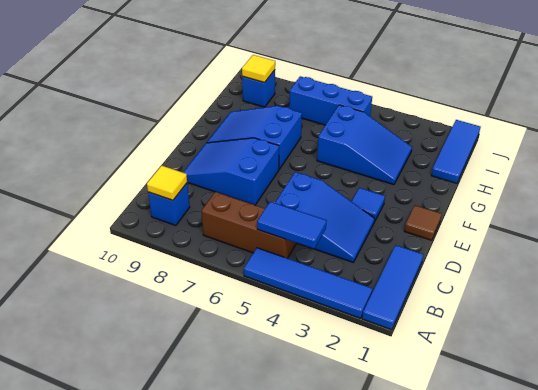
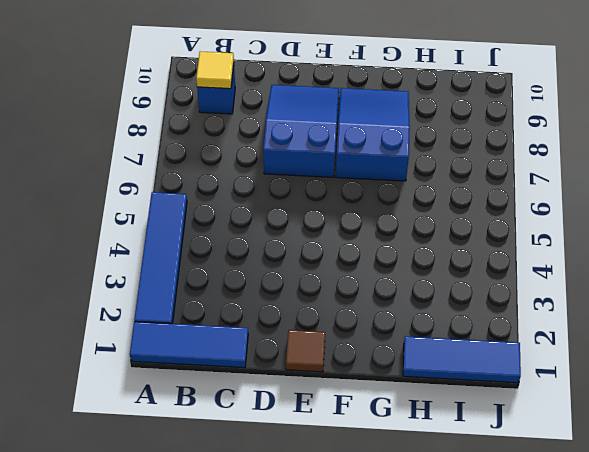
none -> brown brick B5:B7 level 1
none -> blue slope C3:D5 level 1 top 5
none -> blue tile E3 level 1

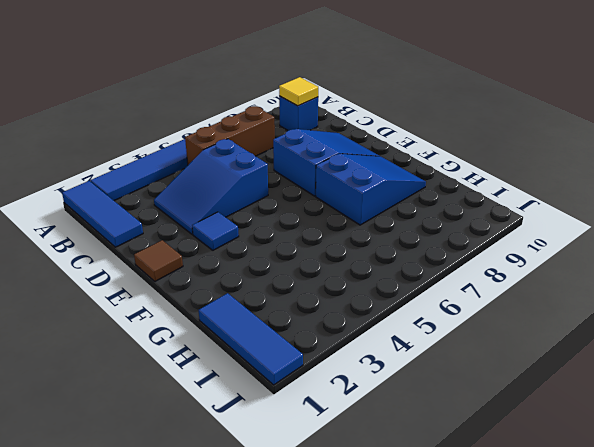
none -> blue slope G3:H5 level 1 top 5
none -> blue brick I5:I7 level 1
none -> blue brick I9 level 1

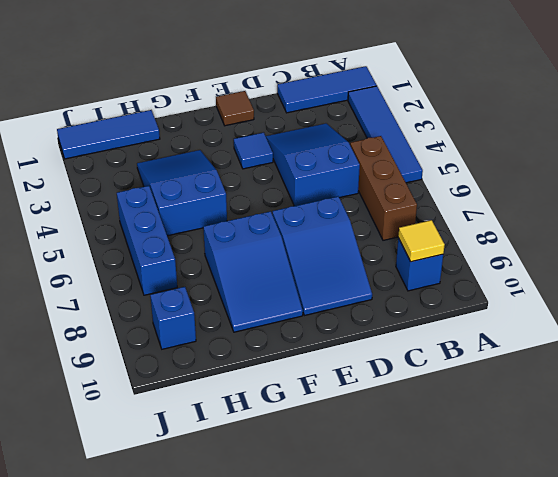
none -> blue tile B4:B5 level 2
none -> yellow tile I9 level 2

